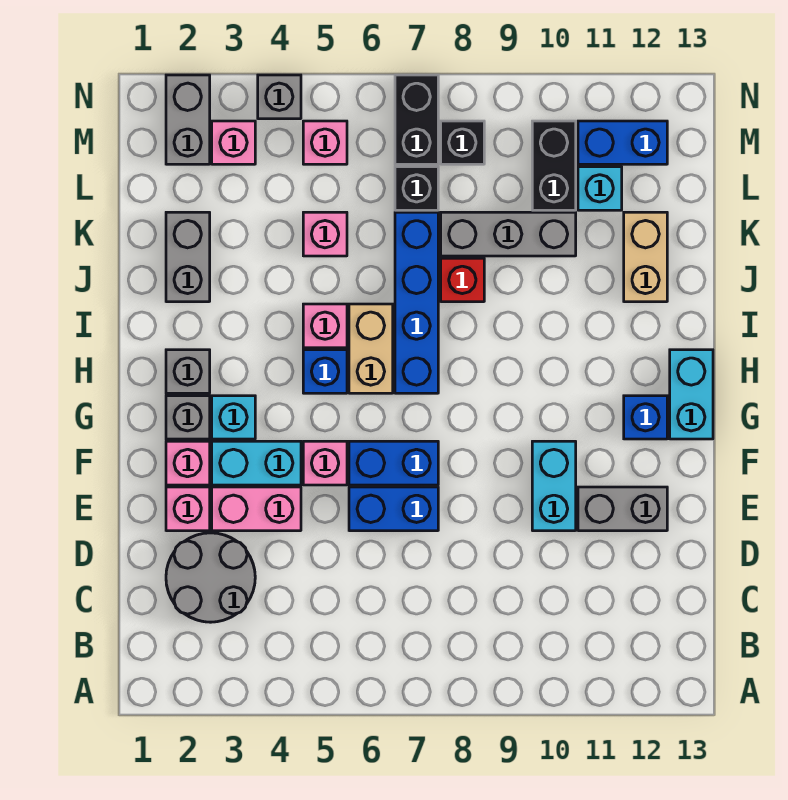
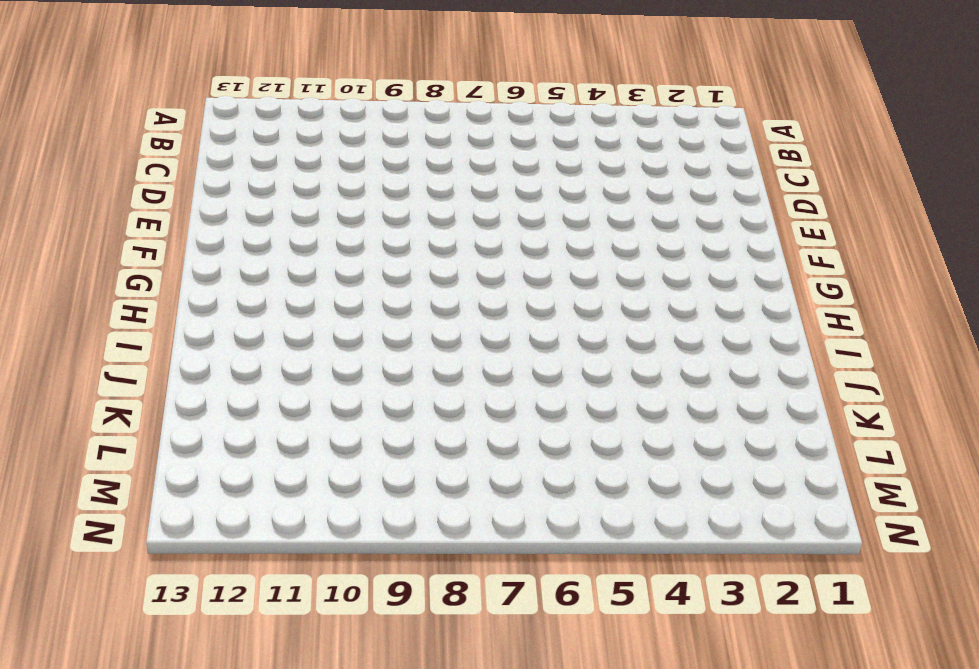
none -> grey round brick C2:D3 level 1
none -> pink brick E2 level 1
none -> pink brick E3:E4 level 1
none -> blue brick E6:E7 level 1

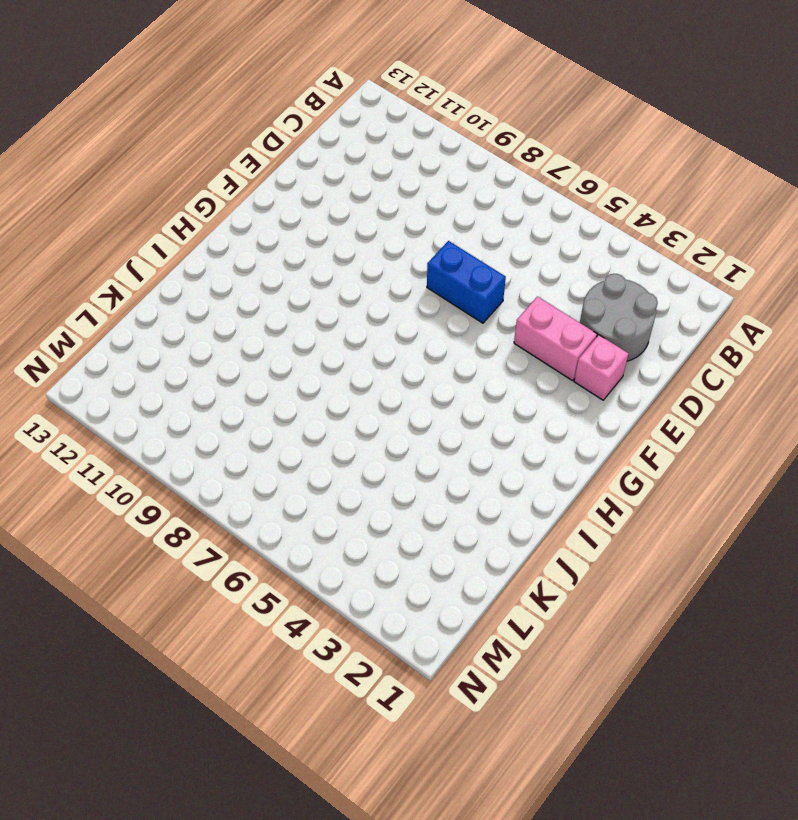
none -> cyan brick E10:F10 level 1
none -> grey brick E11:E12 level 1
none -> pink brick F2 level 1
none -> cyan brick F3:F4 level 1

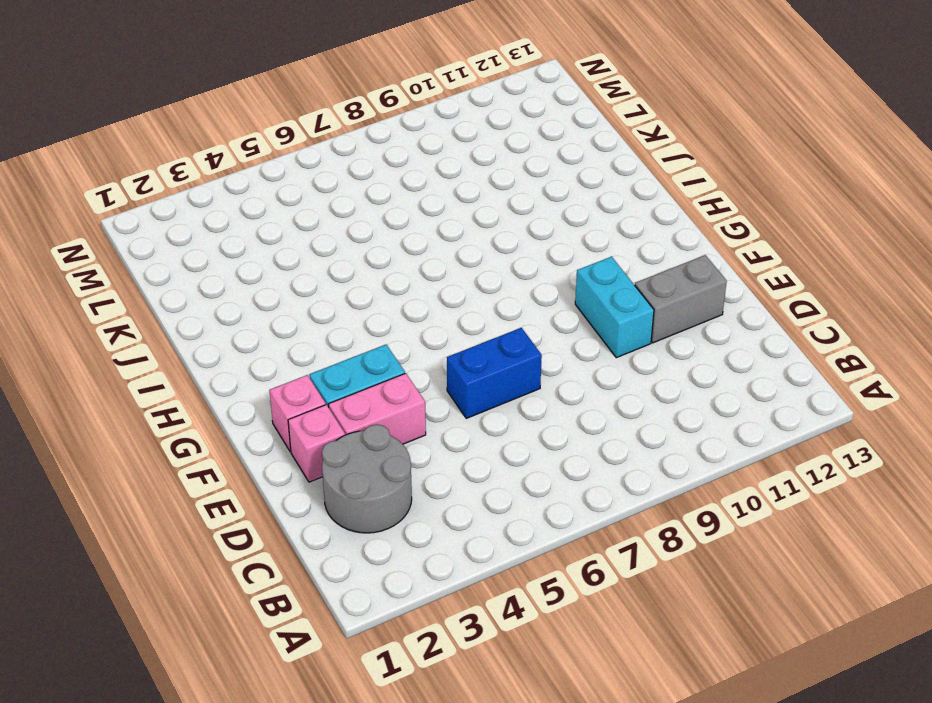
none -> pink brick F5 level 1
none -> blue brick F6:F7 level 1
none -> grey brick G2 level 1
none -> cyan brick G3 level 1

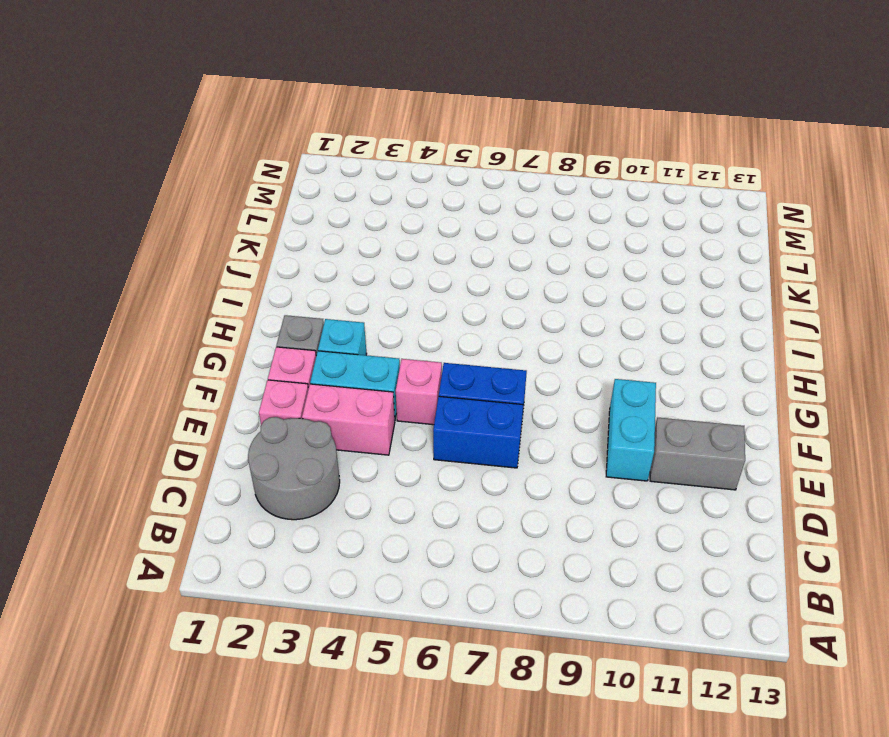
none -> blue brick G12 level 1
none -> cyan brick G13:H13 level 1
none -> grey brick H2 level 1
none -> blue brick H5 level 1

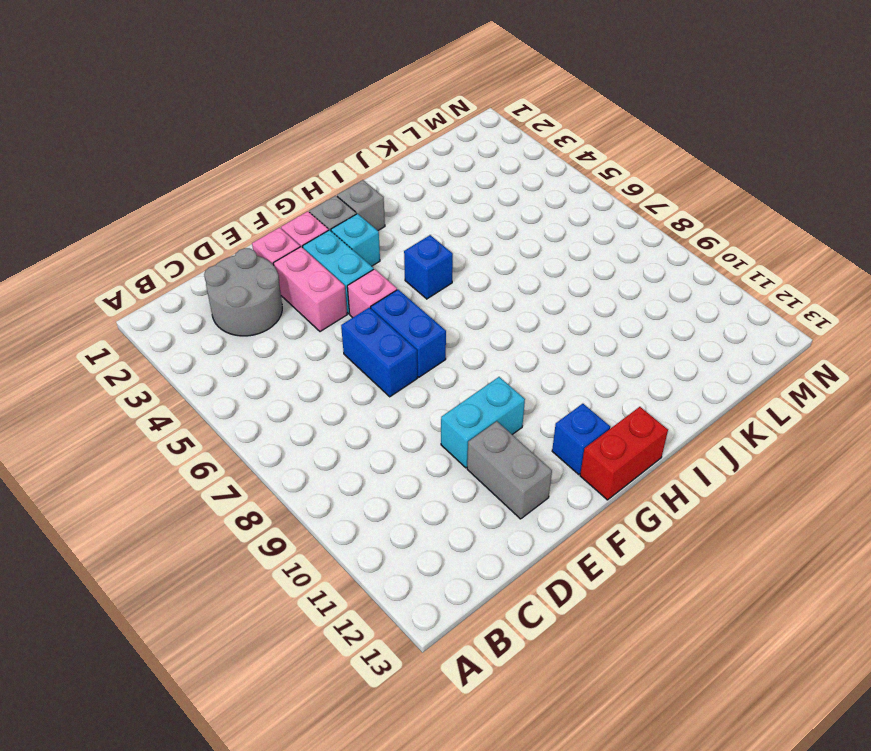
red brick G13:H13 level 1 -> cyan brick G13:H13 level 1
none -> tan brick H6:I6 level 1
none -> blue brick H7:K7 level 1
none -> pink brick I5 level 1
none -> grey brick J2:K2 level 1

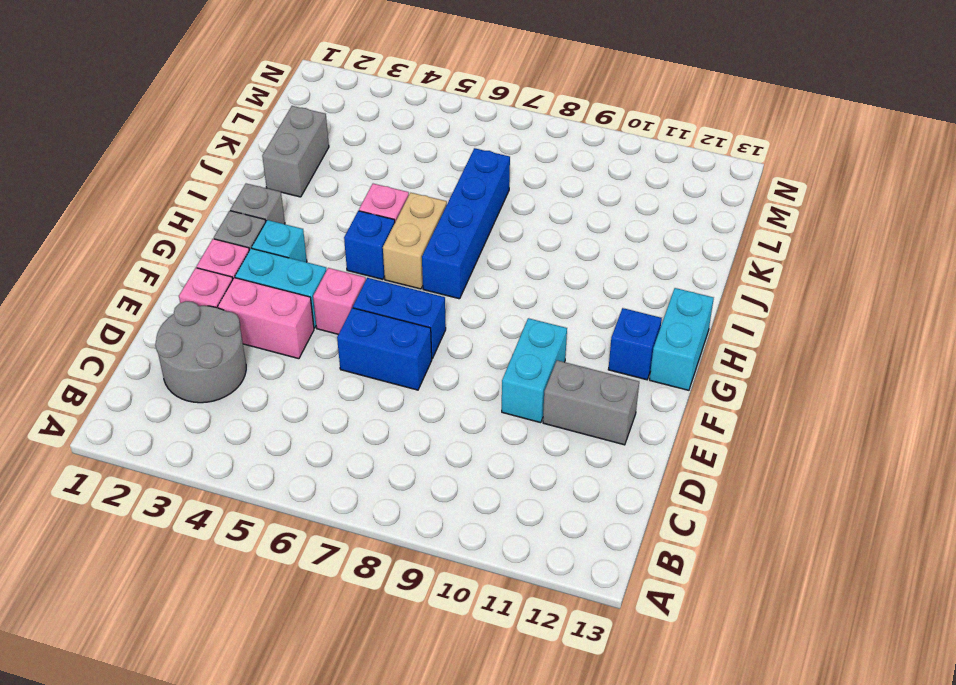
none -> red brick J8 level 1
none -> tan brick J12:K12 level 1
none -> pink brick K5 level 1
none -> grey brick K8:K10 level 1

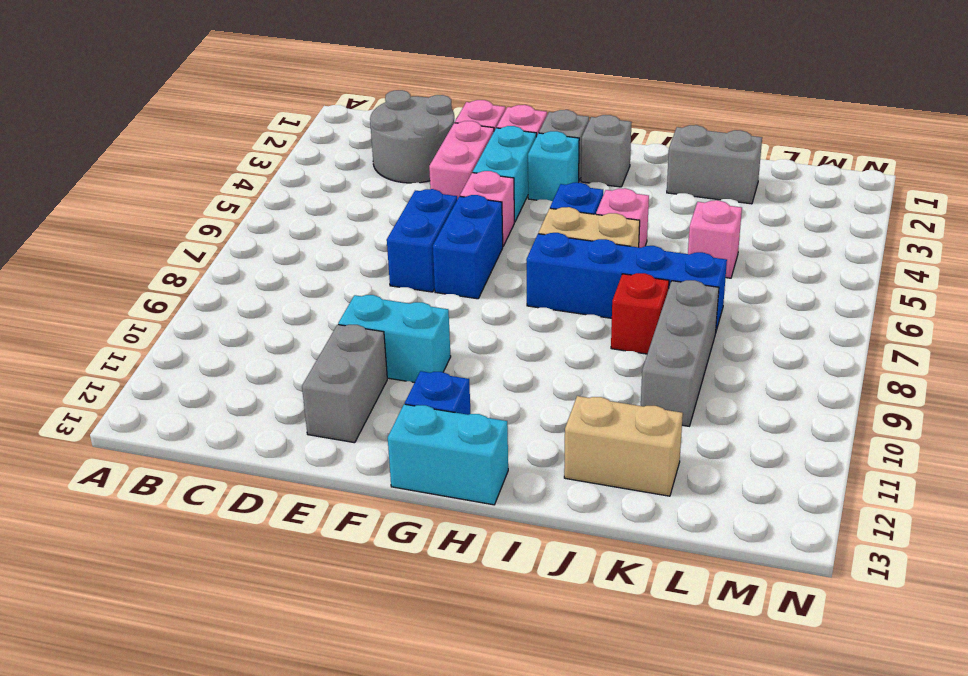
none -> black brick L7 level 1
none -> black brick L10:M10 level 1
none -> cyan brick L11 level 1
none -> grey brick M2:N2 level 1

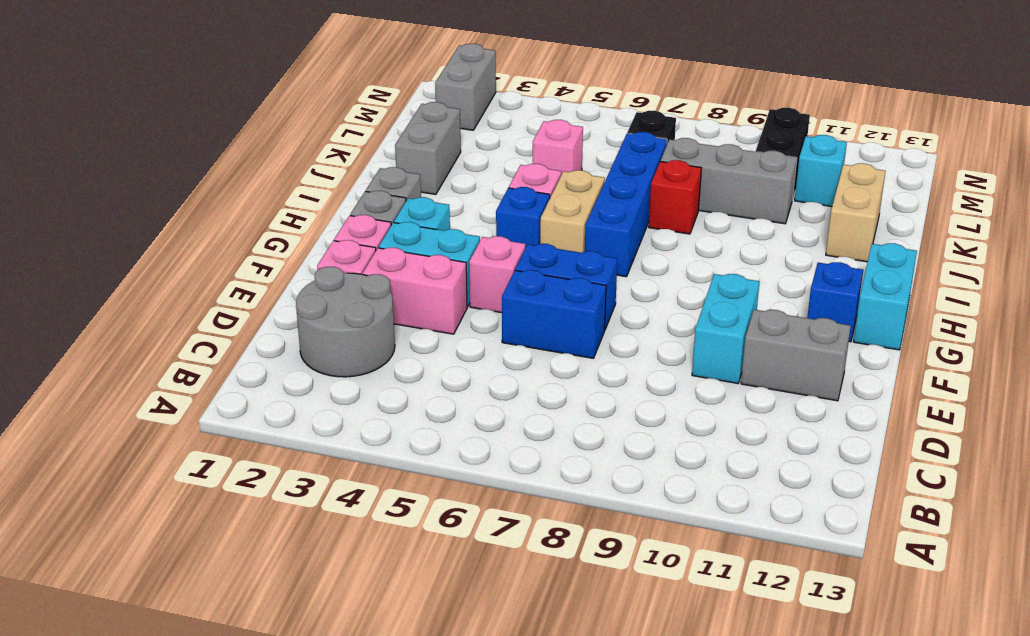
none -> pink brick M3 level 1
none -> pink brick M5 level 1
none -> black brick M7:N7 level 1
none -> black brick M8 level 1

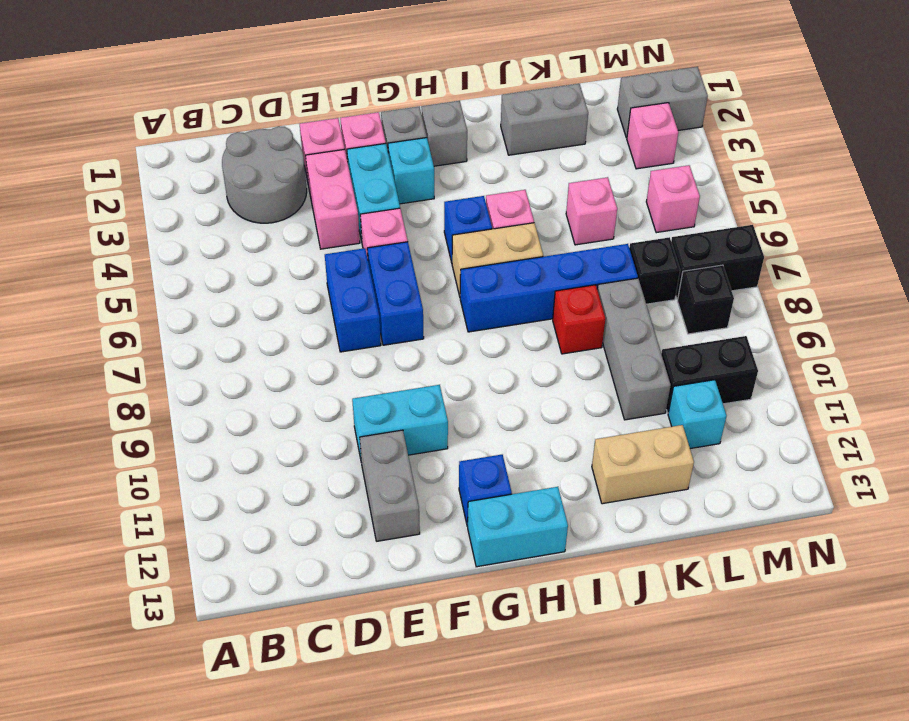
none -> blue brick M11:M12 level 1
none -> grey brick N4 level 1

